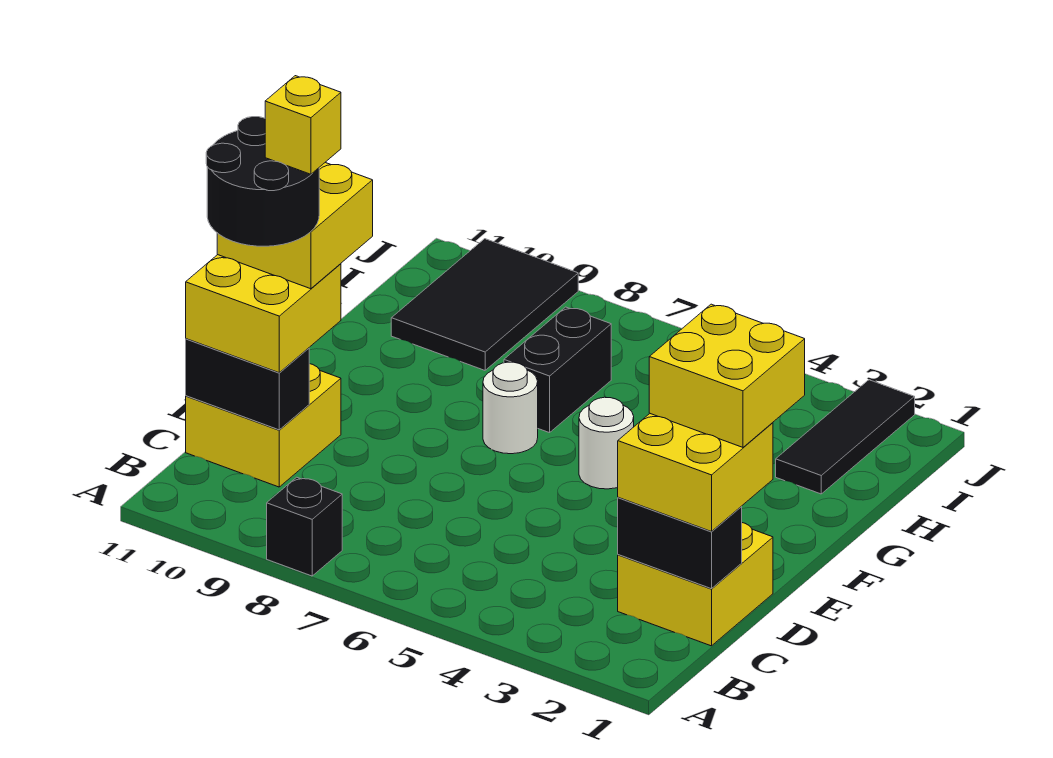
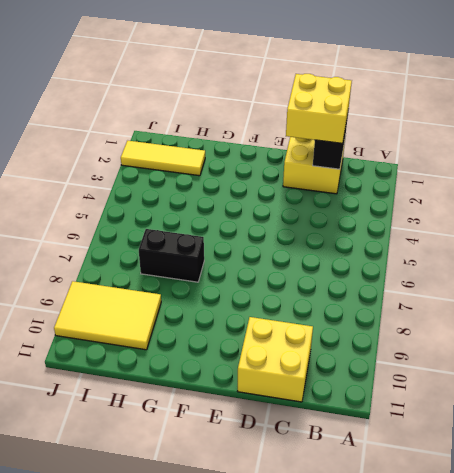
yellow tile H2:J2 level 1 -> black tile H2:J2 level 1
yellow tile H9:J10 level 1 -> black tile H9:J10 level 1
none -> black brick A8 level 1
none -> white round brick F5 level 1
none -> white round brick F7 level 1

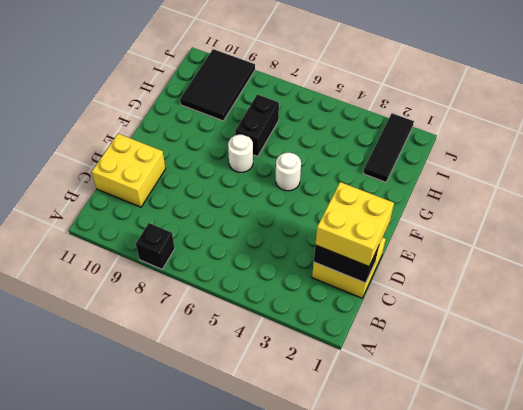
none -> black brick C10:C11 level 2
none -> yellow brick C10:D11 level 3
none -> yellow brick D1:E2 level 4

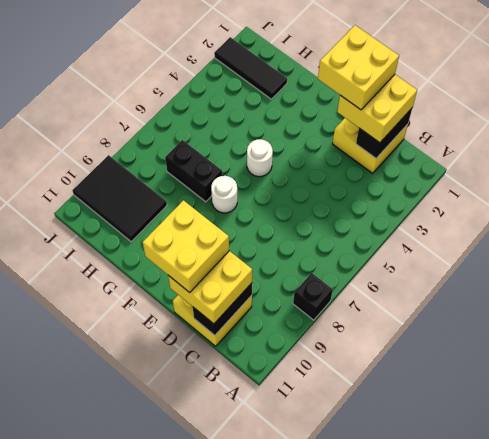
none -> black round brick C10:D11 level 5
none -> yellow brick D10 level 6

